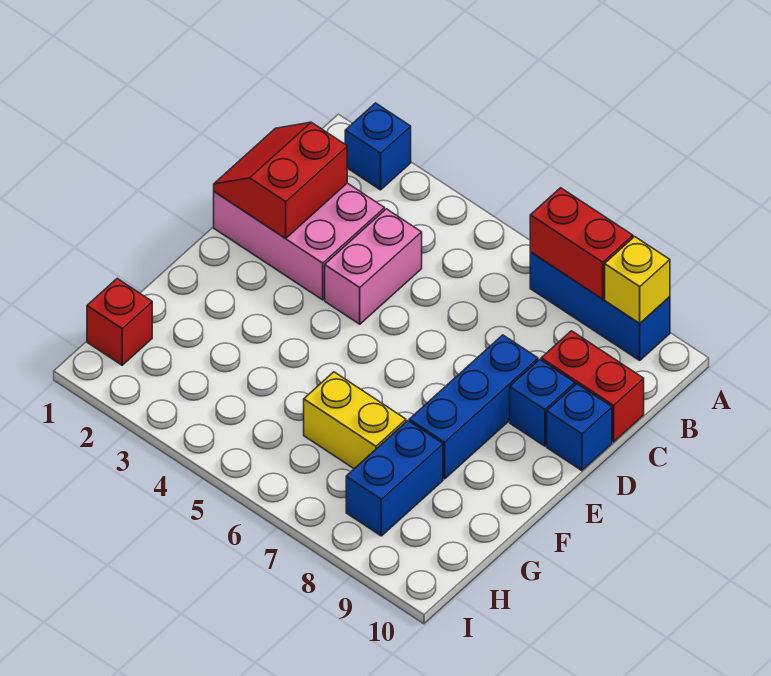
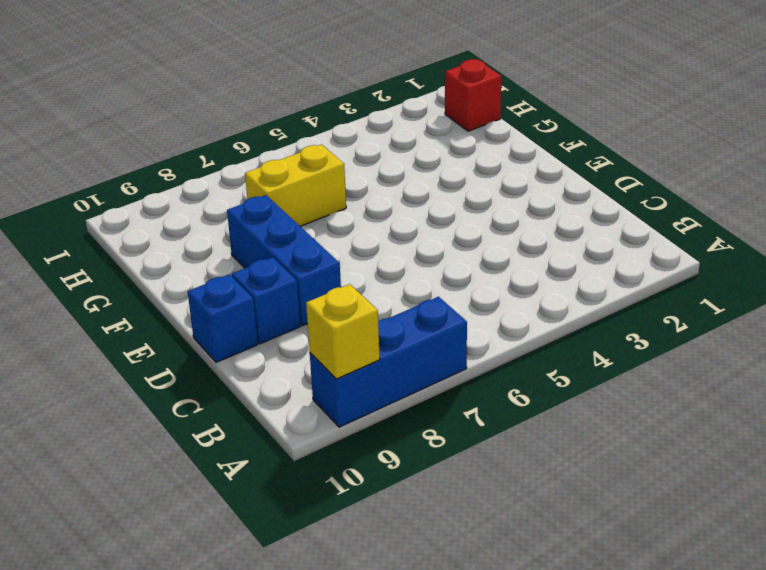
none -> blue brick A2 level 1
none -> pink brick C1:D3 level 1
none -> pink brick C4:D4 level 1

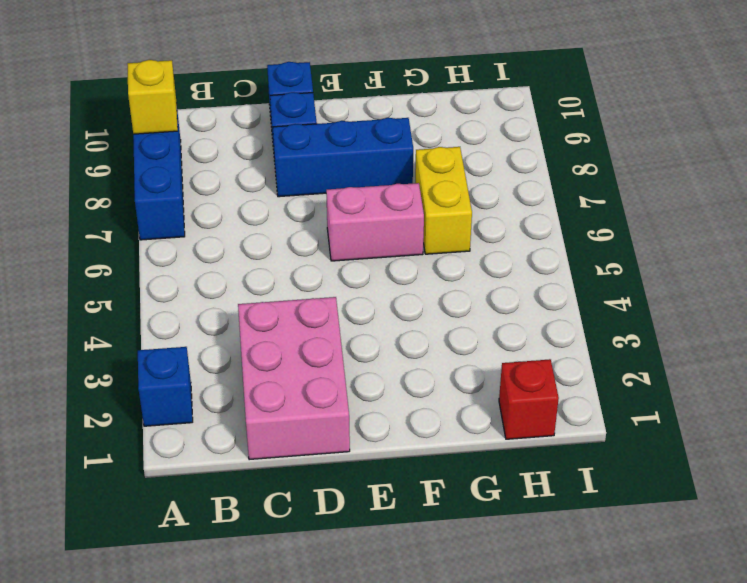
pink brick E6:F6 level 1 -> pink brick C4:D4 level 1
none -> red brick C9:C10 level 1
none -> blue brick G8:H8 level 1
none -> red brick A7:A8 level 2

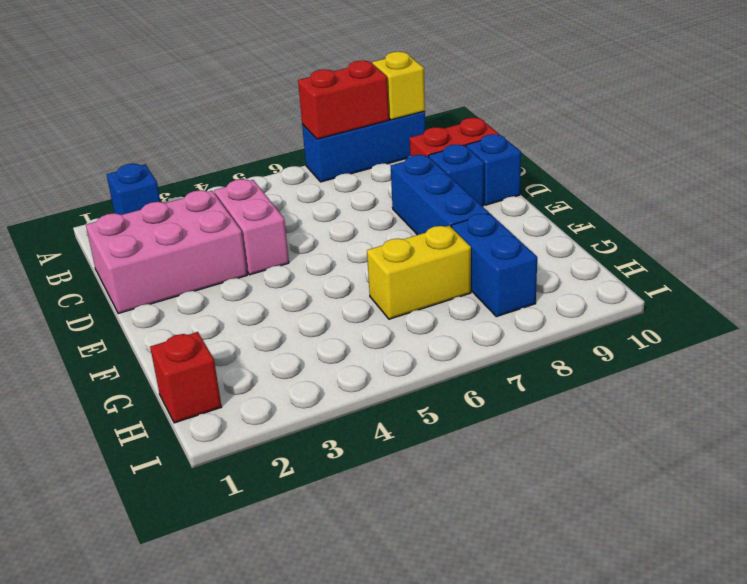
none -> red slope C1:D2 level 2 top 2

